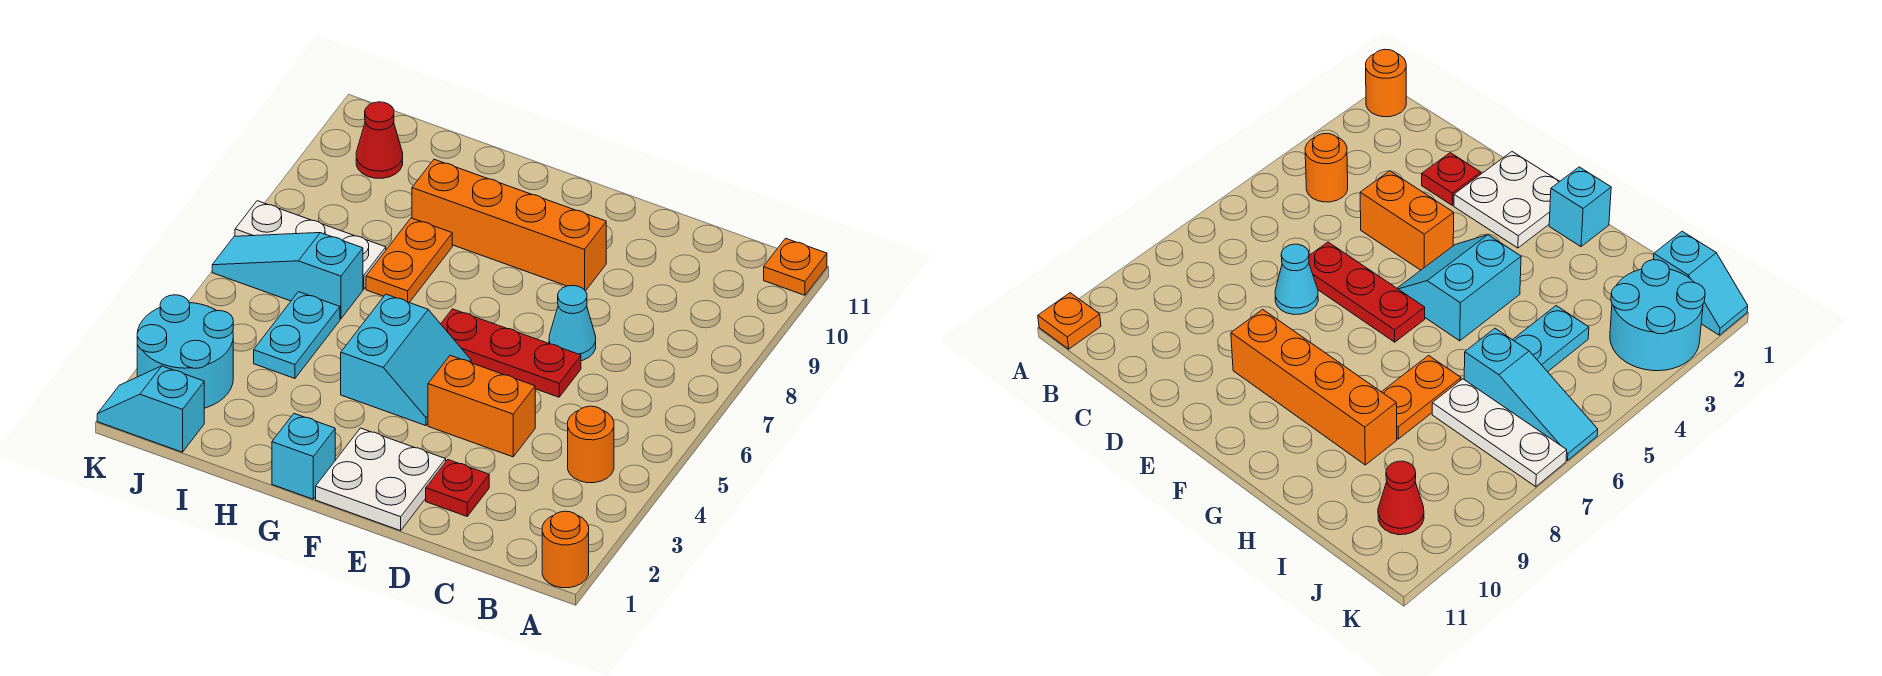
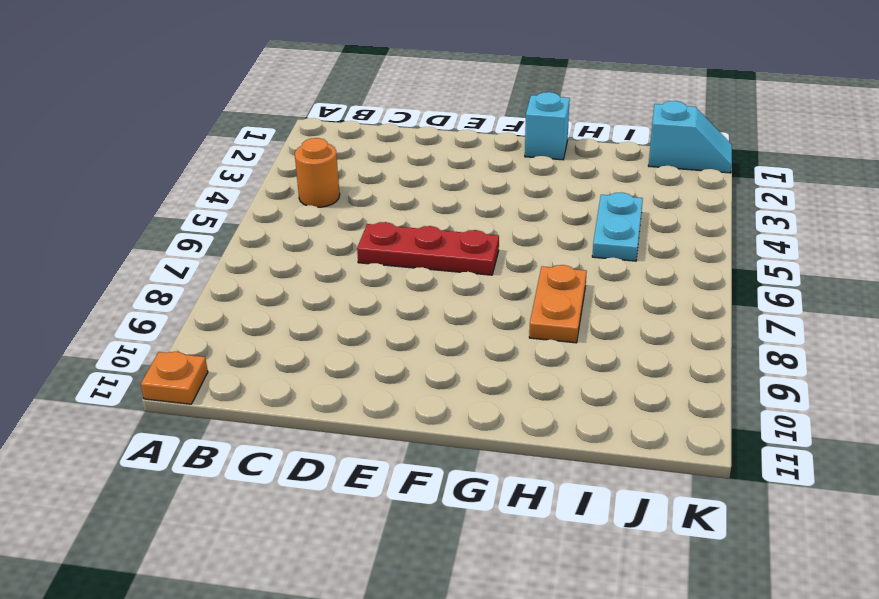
none -> orange round brick A1 level 1
none -> red plate D2 level 1
none -> orange brick D4:E4 level 1

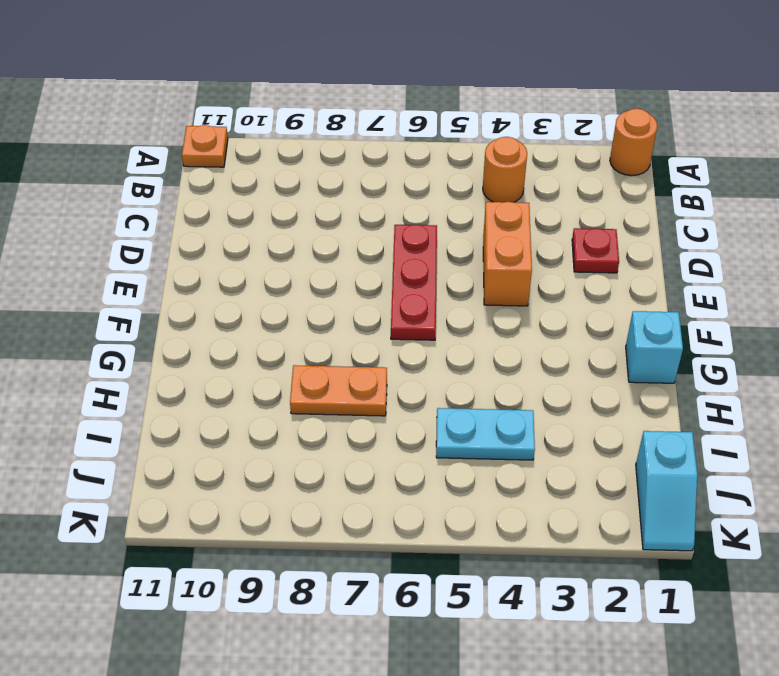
none -> cyan cone D7 level 1
none -> white plate E1:F2 level 1
none -> orange brick E9:H9 level 1

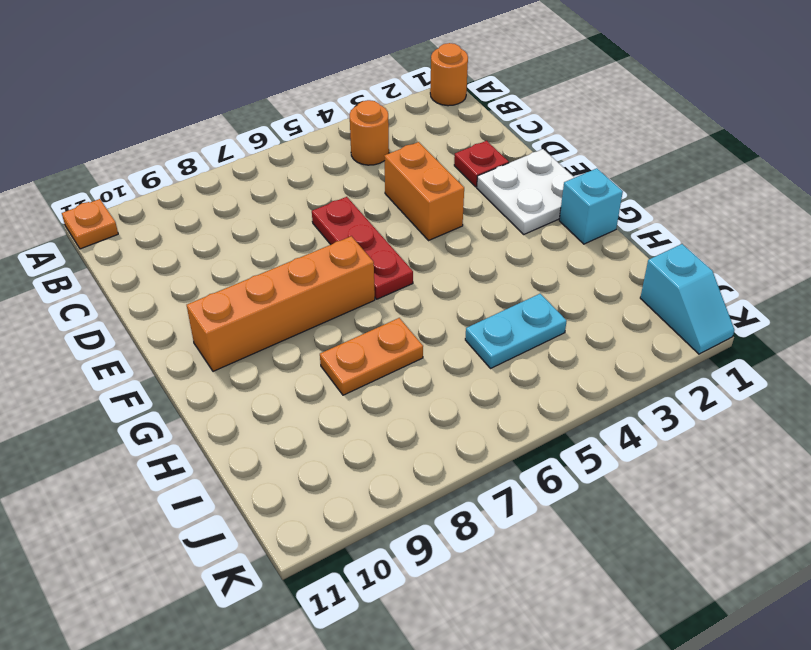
orange brick F7:F10 level 1 -> orange brick E9:H9 level 1
none -> cyan cone D7 level 1
none -> cyan slope F4:G5 level 1 top G
none -> cyan slope I6:K6 level 1 top I

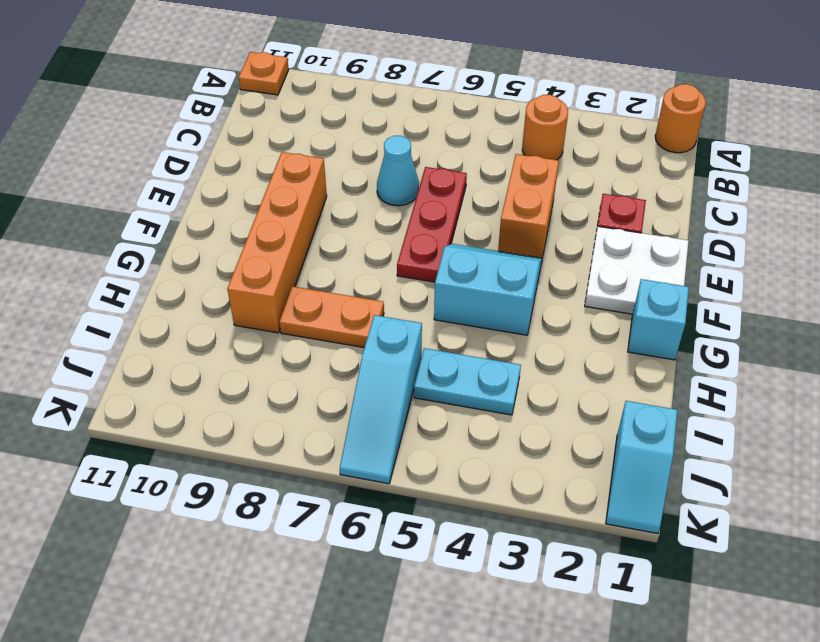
none -> white plate I7:K7 level 1
none -> cyan round brick J2:K3 level 1
none -> red cone J10 level 1

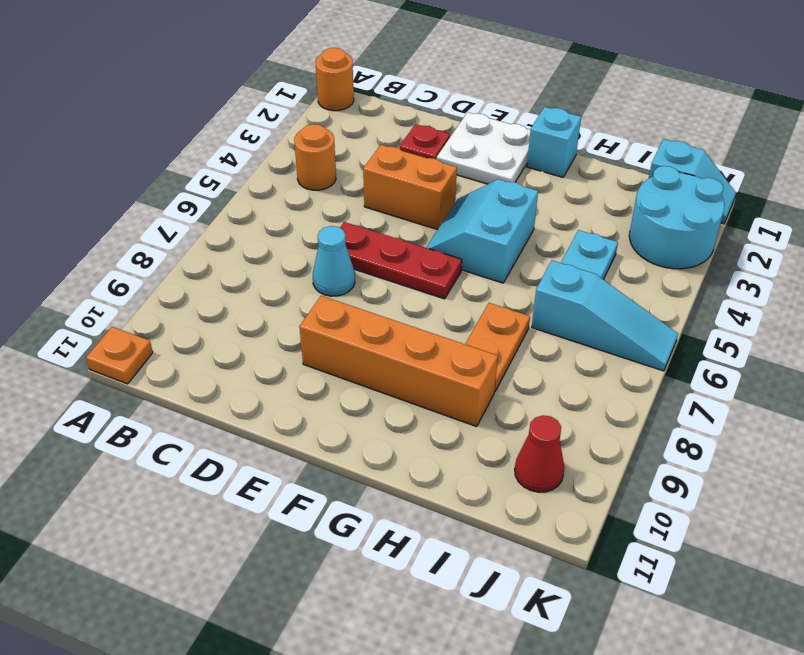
none -> white plate I7:K7 level 1

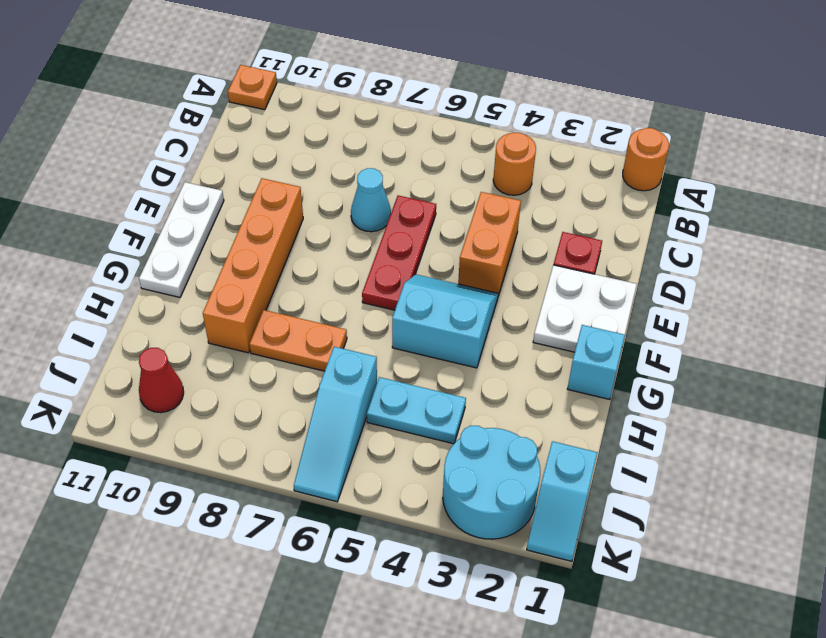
white plate E11:G11 level 1 -> white plate I7:K7 level 1

